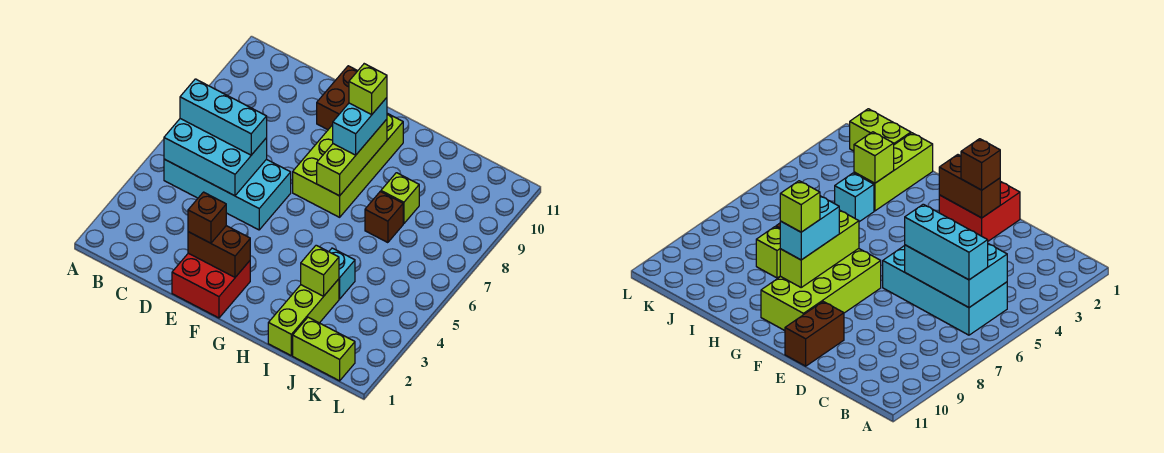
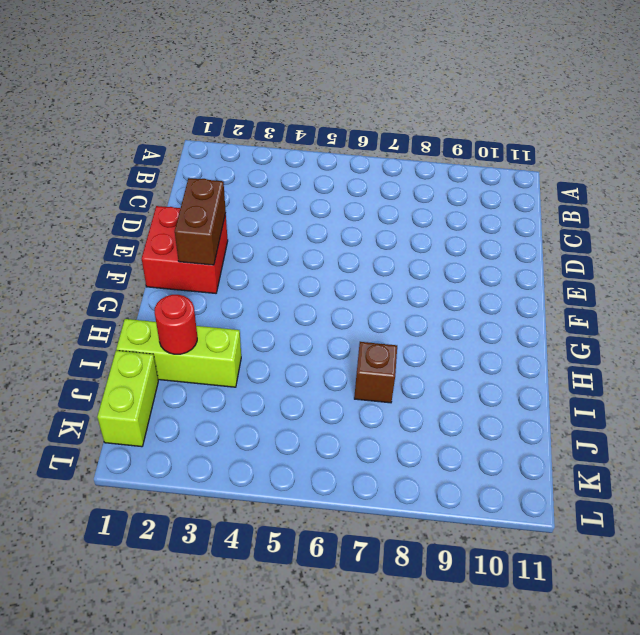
red round brick I2 level 2 -> none
none -> cyan brick B5:E6 level 1
none -> brown brick E10:E11 level 1
none -> lime brick F7:G10 level 1

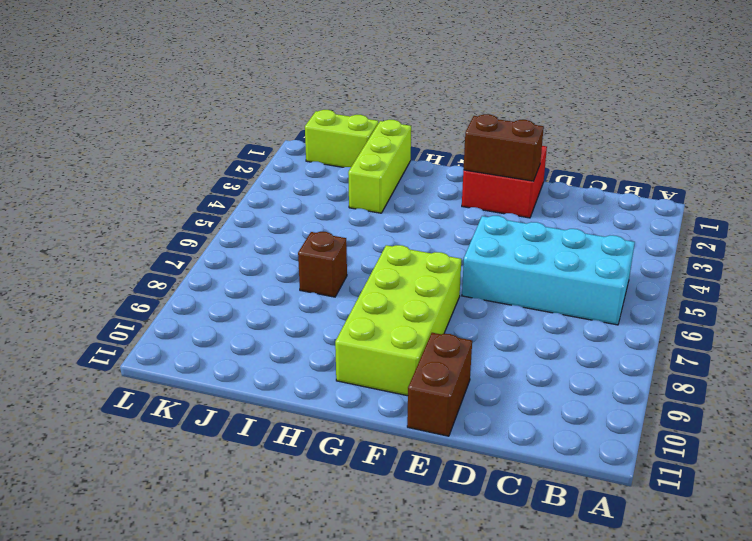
none -> cyan brick I4 level 1
none -> lime brick I8 level 1
none -> cyan brick B5:D6 level 2

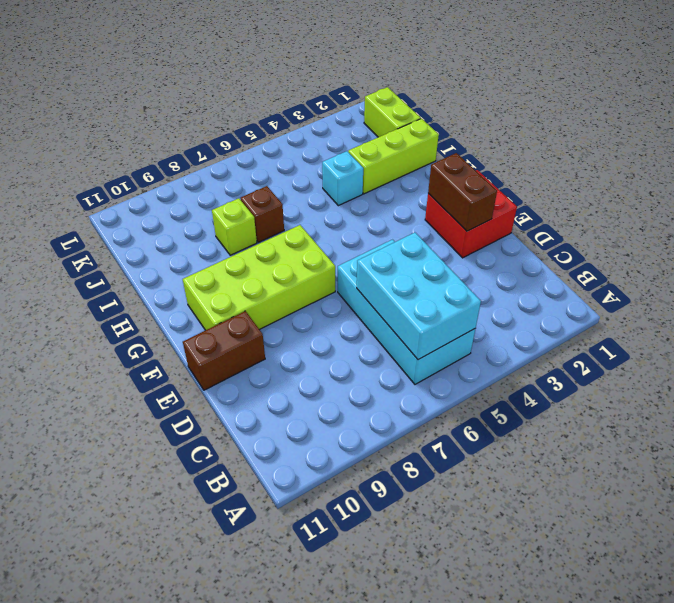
none -> lime brick G7:G9 level 2
none -> lime brick I3 level 2
none -> cyan brick B6:D6 level 3

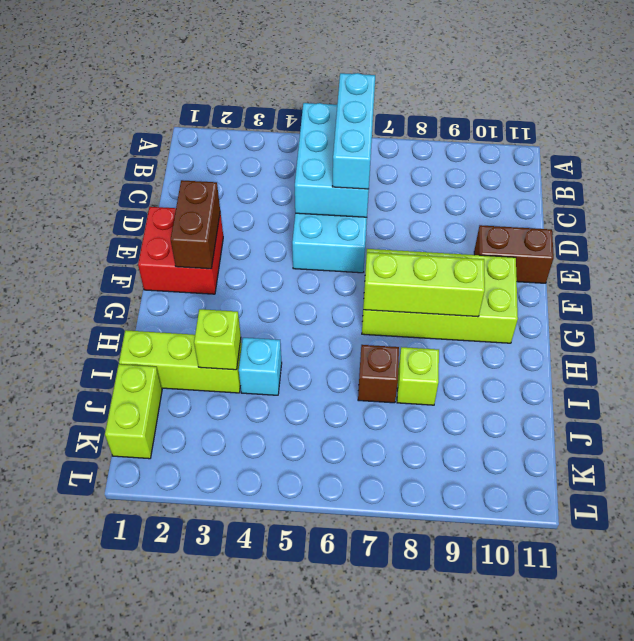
none -> brown brick E2 level 3
none -> cyan brick G8:G9 level 3
none -> lime brick G9 level 4

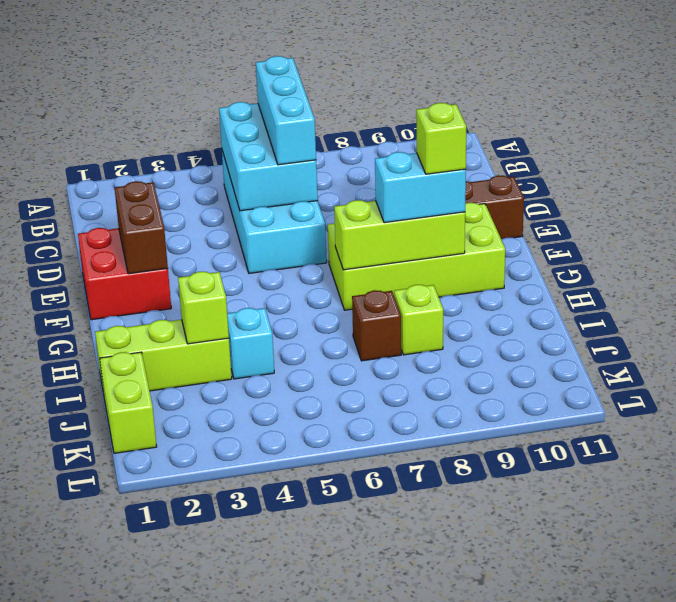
none -> brown brick E2 level 3

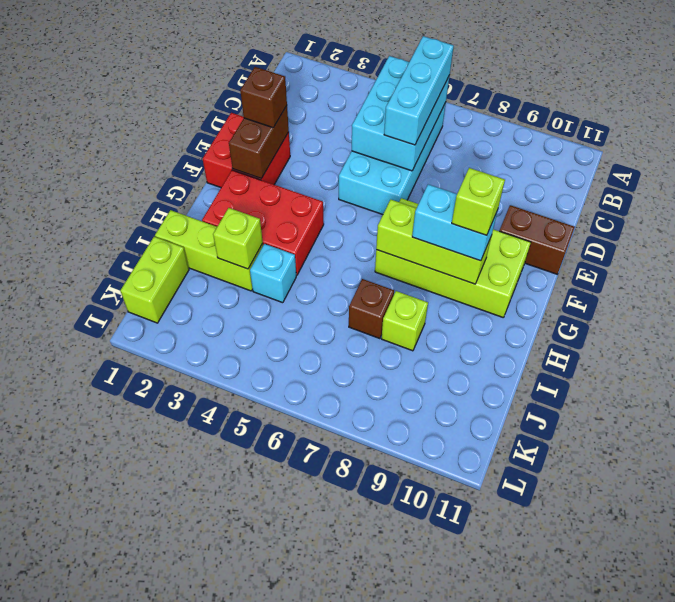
red brick G2:H4 level 1 -> none

